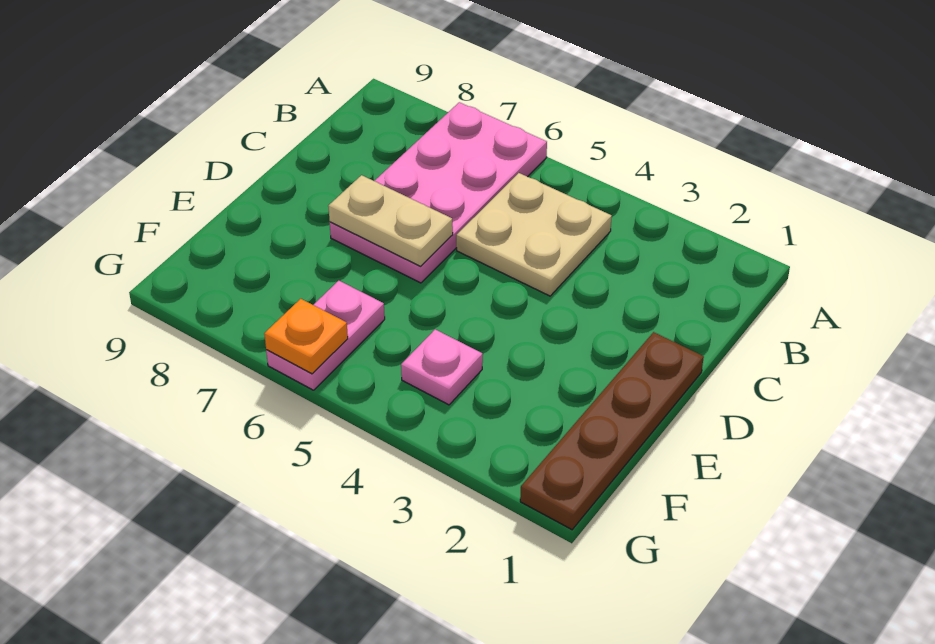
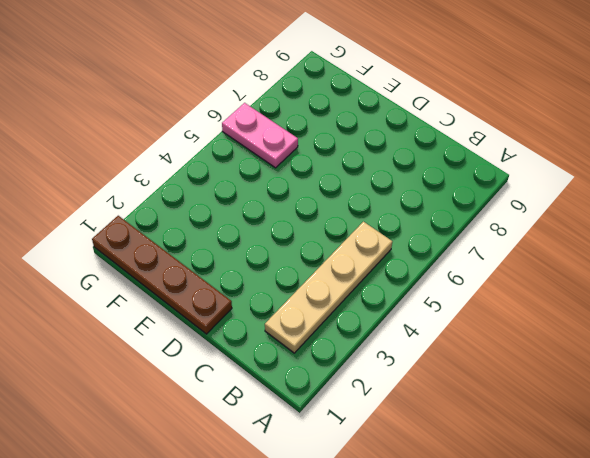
tan plate B2:B5 level 1 -> tan plate B4:C5 level 1
none -> pink plate A6:D7 level 1
none -> pink plate F4 level 1

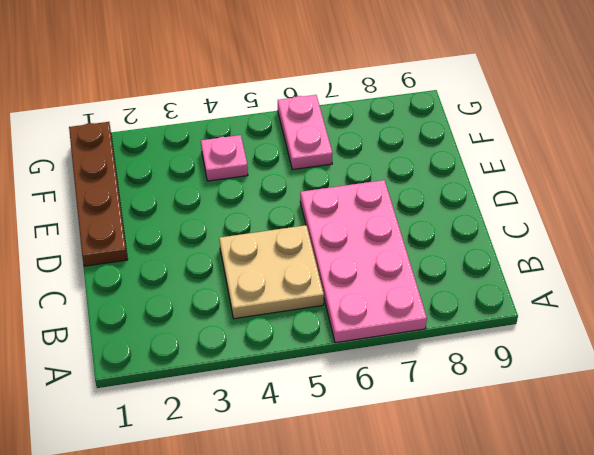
none -> tan plate D6:D7 level 2
none -> orange plate G6 level 2

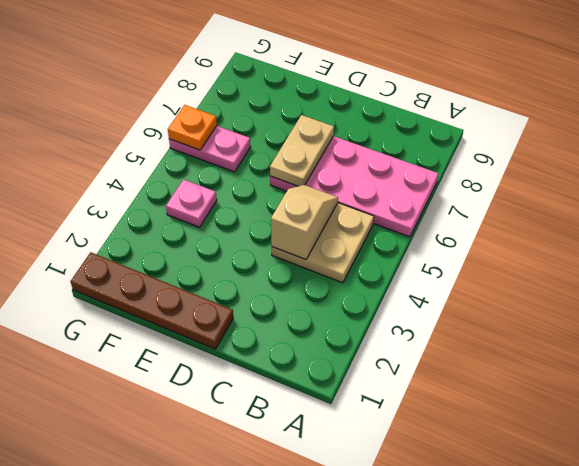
tan slope C4:C5 level 2 top 4 -> none

